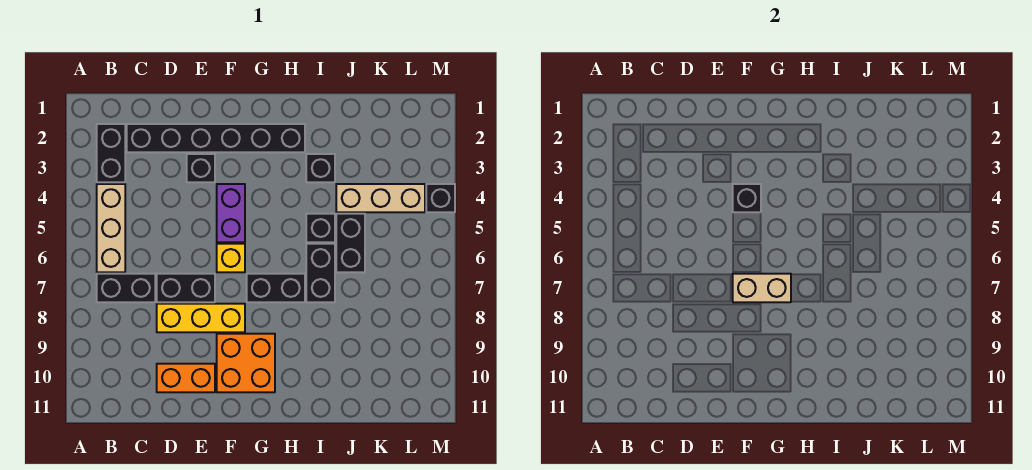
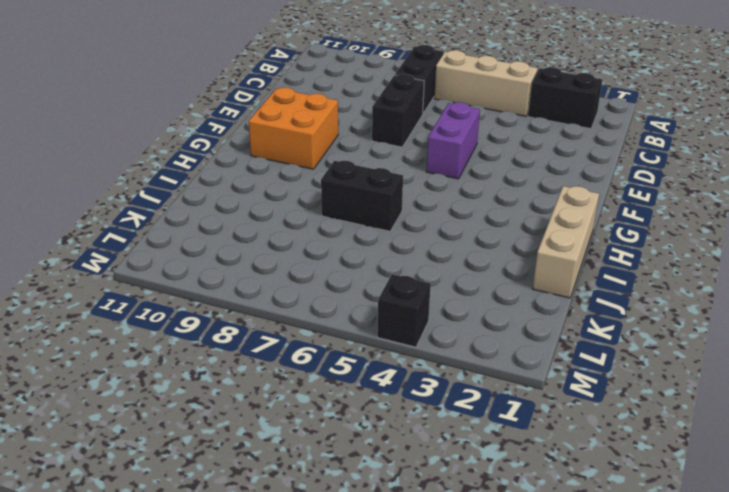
purple brick E5:F5 level 1 -> purple brick F4:F5 level 1
tan brick H1:J1 level 1 -> tan brick J4:L4 level 1
none -> black brick C2:H2 level 1
none -> yellow brick D8:F8 level 1
none -> orange brick D10:E10 level 1

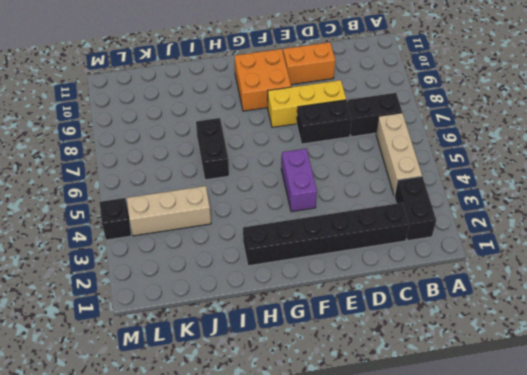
none -> black brick E3 level 1
none -> yellow brick F6 level 1
none -> black brick G7:H7 level 1

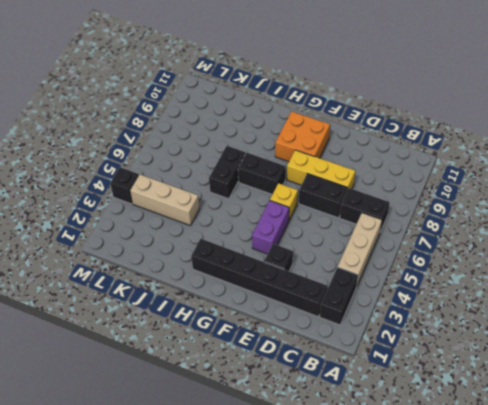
none -> orange brick D10:E10 level 1
none -> black brick I3 level 1
none -> black brick I5 level 1

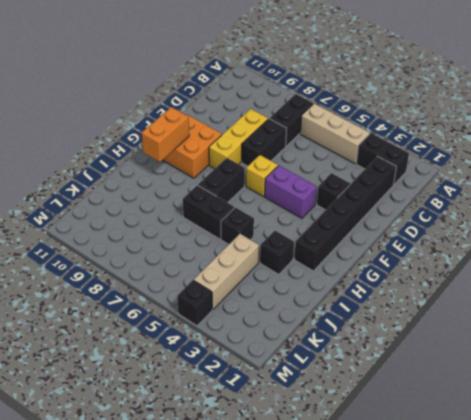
orange brick G10:H10 level 2 -> orange brick D10:E10 level 1
none -> black brick J5:J6 level 1
none -> black brick F4 level 2
none -> tan brick F7:G7 level 2

